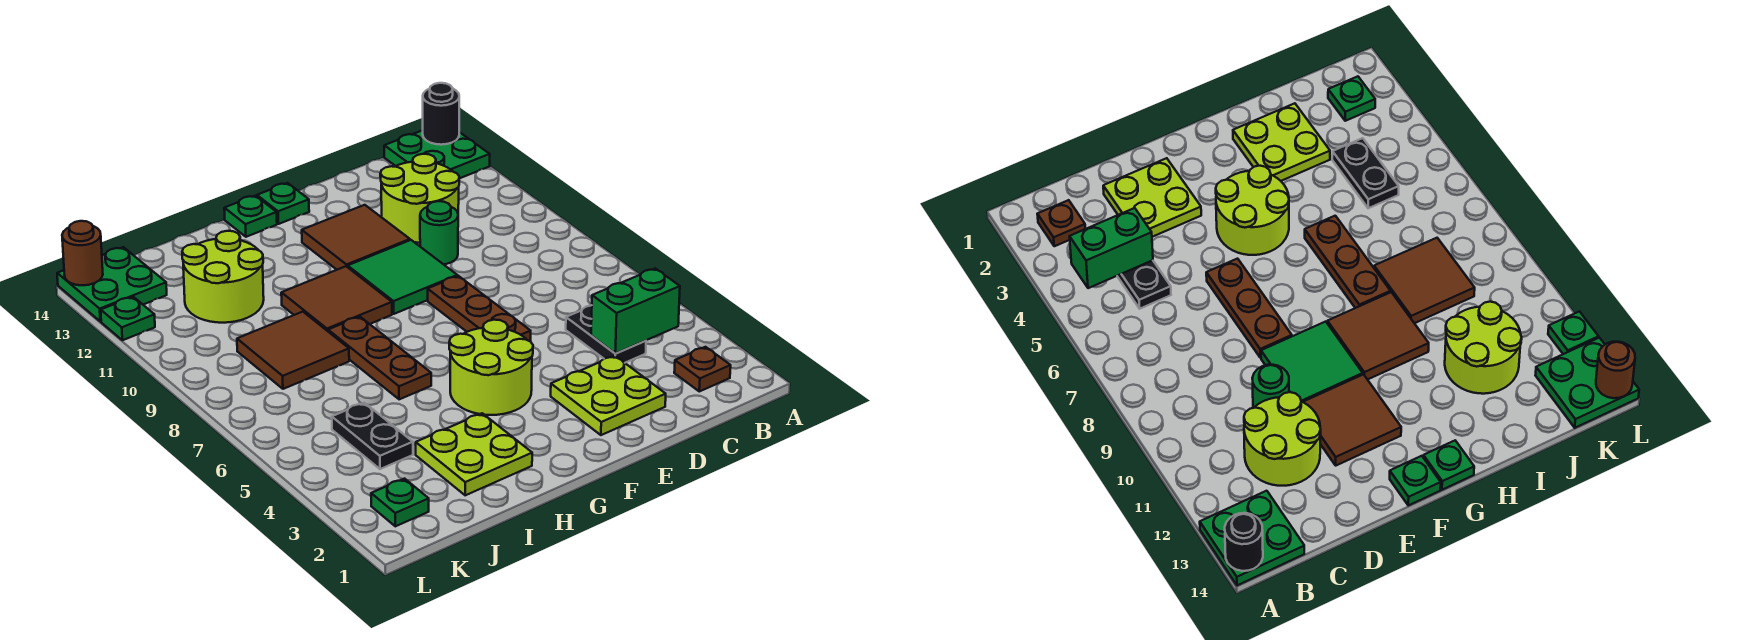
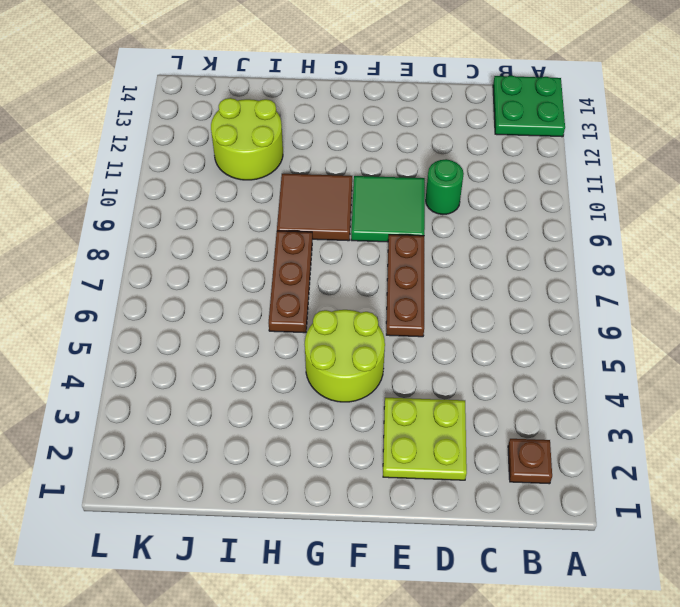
none -> black plate C4:C5 level 1
none -> lime round brick C11:D12 level 1
none -> brown tile E11:F12 level 1

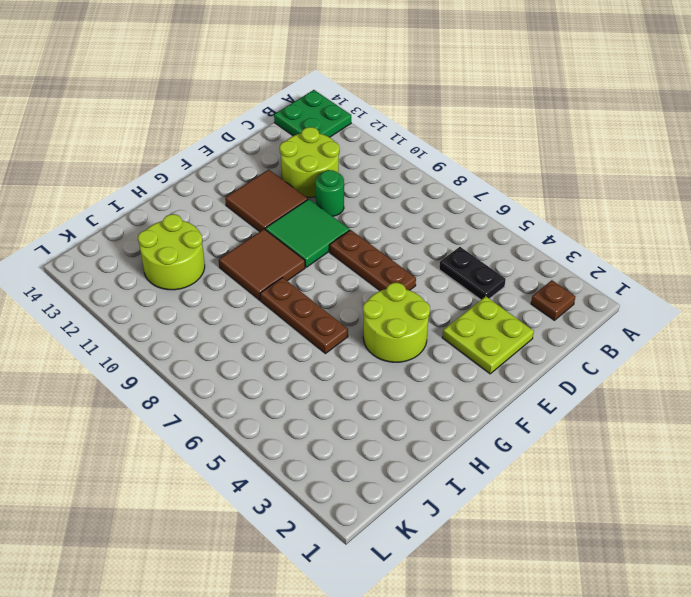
none -> green plate F14 level 1
none -> green plate G14 level 1
none -> lime plate H2:I3 level 1

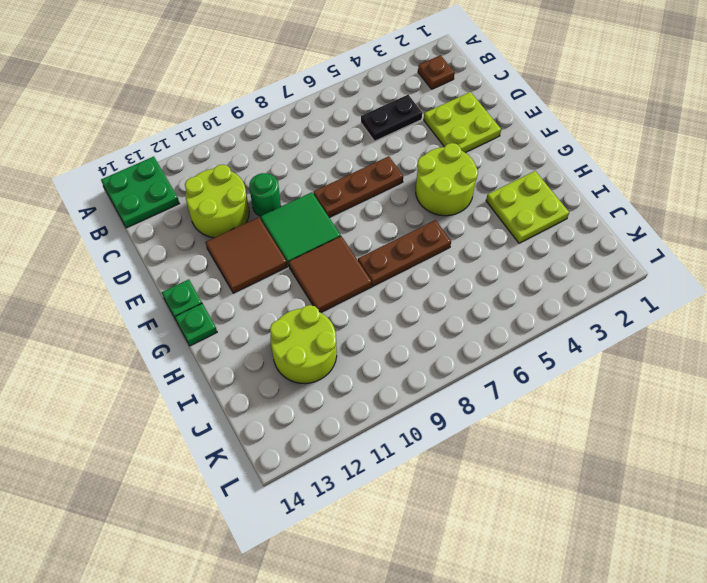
none -> brown tile I8:J9 level 1
none -> black plate J4:J5 level 1
none -> green plate K2 level 1

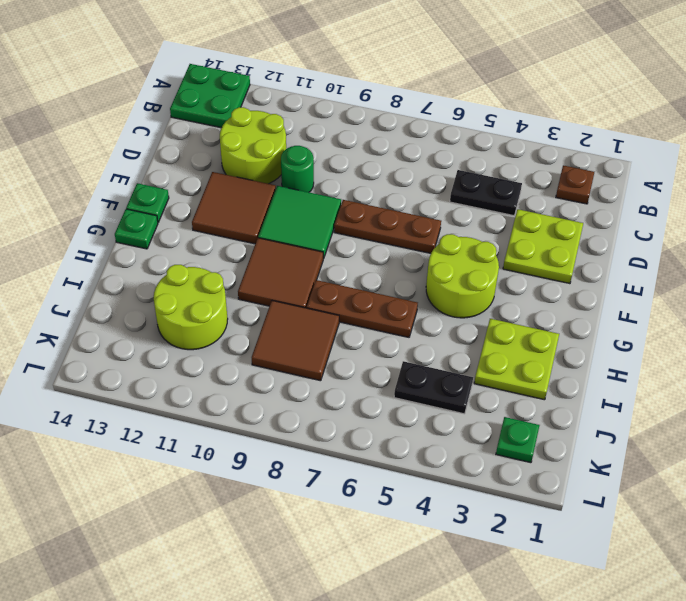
none -> green plate K13:L14 level 1
none -> green plate L12 level 1
none -> black round brick A14 level 2

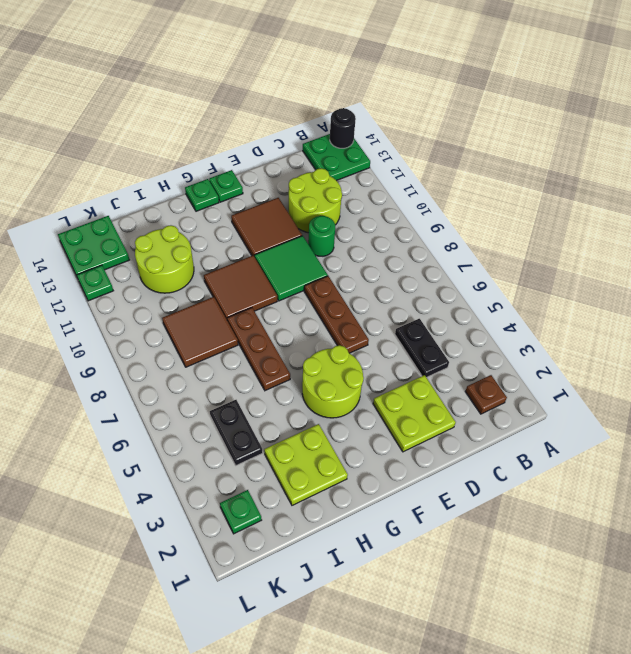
none -> green brick B4:C4 level 2
none -> brown round brick L14 level 2

